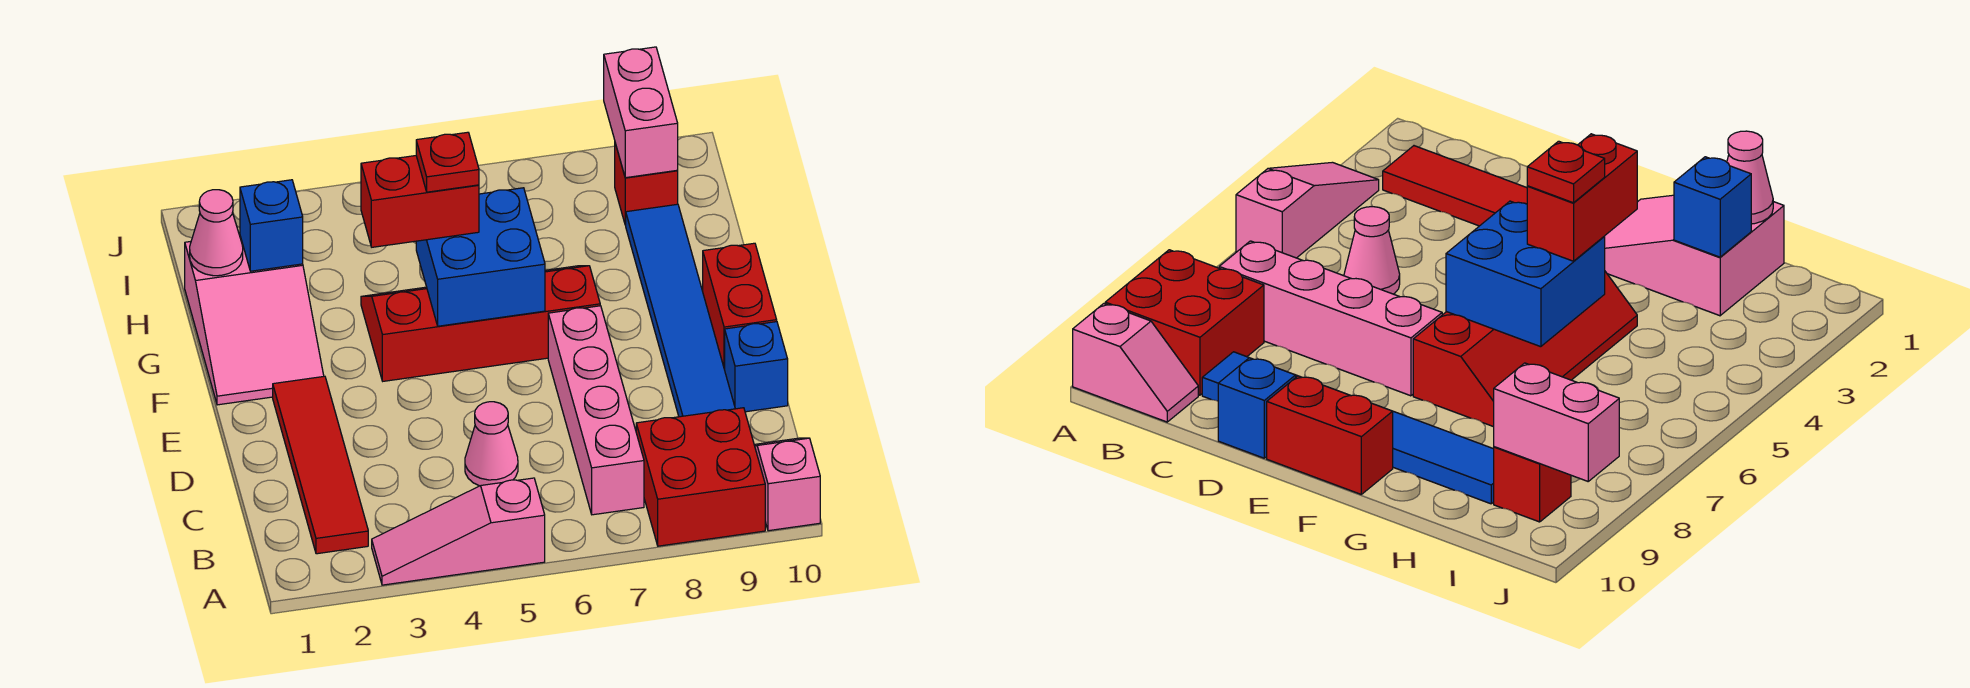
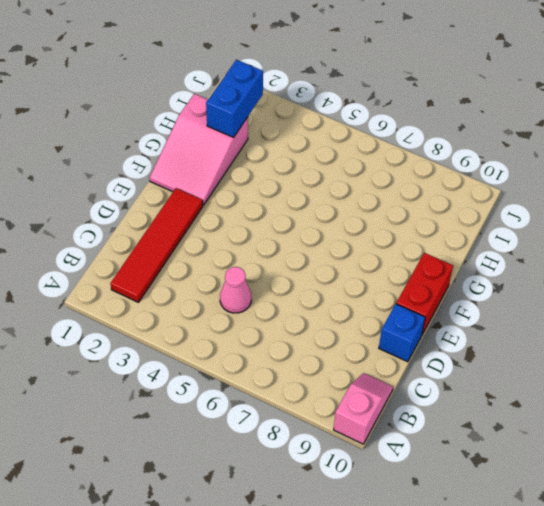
blue brick H2:I2 level 2 -> blue brick H2 level 2
none -> pink slope A3:A5 level 1 top 5
none -> red brick A8:B9 level 1
none -> pink brick B7:E7 level 1

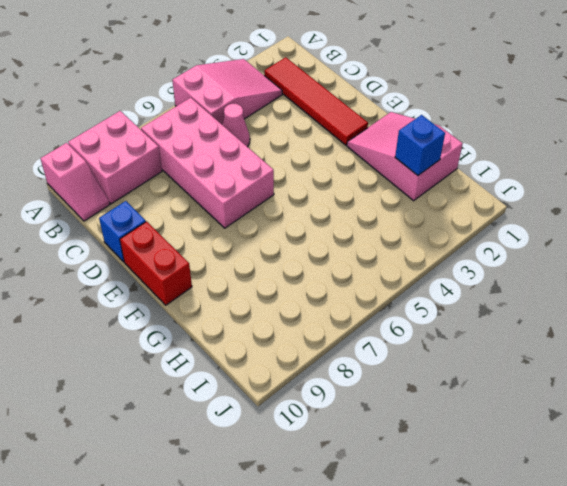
pink slope A3:B5 level 1 top 5 -> pink slope A3:A5 level 1 top 5
pink brick A8:B9 level 1 -> red brick A8:B9 level 1
pink brick B6:E7 level 1 -> pink brick B7:E7 level 1
none -> blue tile C9:H9 level 1
none -> red slope F4:G7 level 1 top F
none -> red brick I9 level 1

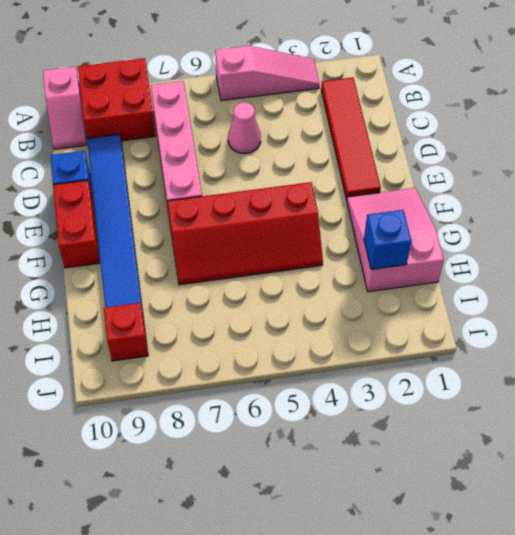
none -> blue brick F5:G6 level 2
none -> pink cone H1 level 2
none -> pink brick I9:J9 level 2

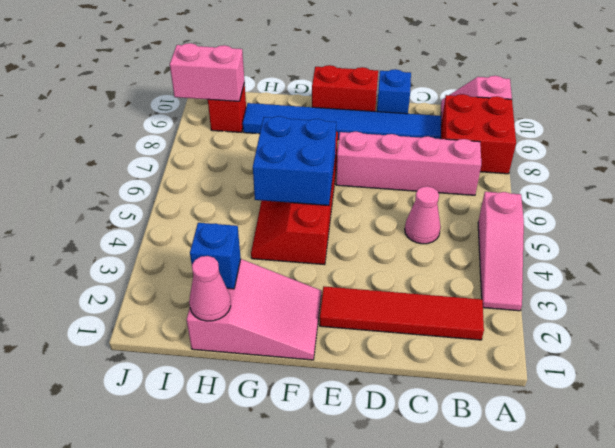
none -> red brick G4:G5 level 3
none -> red plate G5 level 4

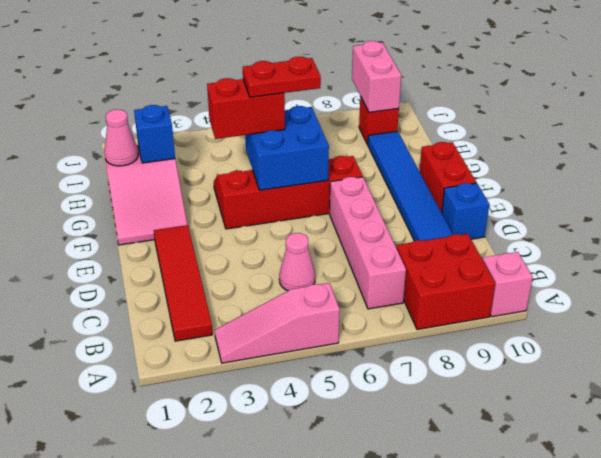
red plate G5:G6 level 4 -> red plate G5 level 4

